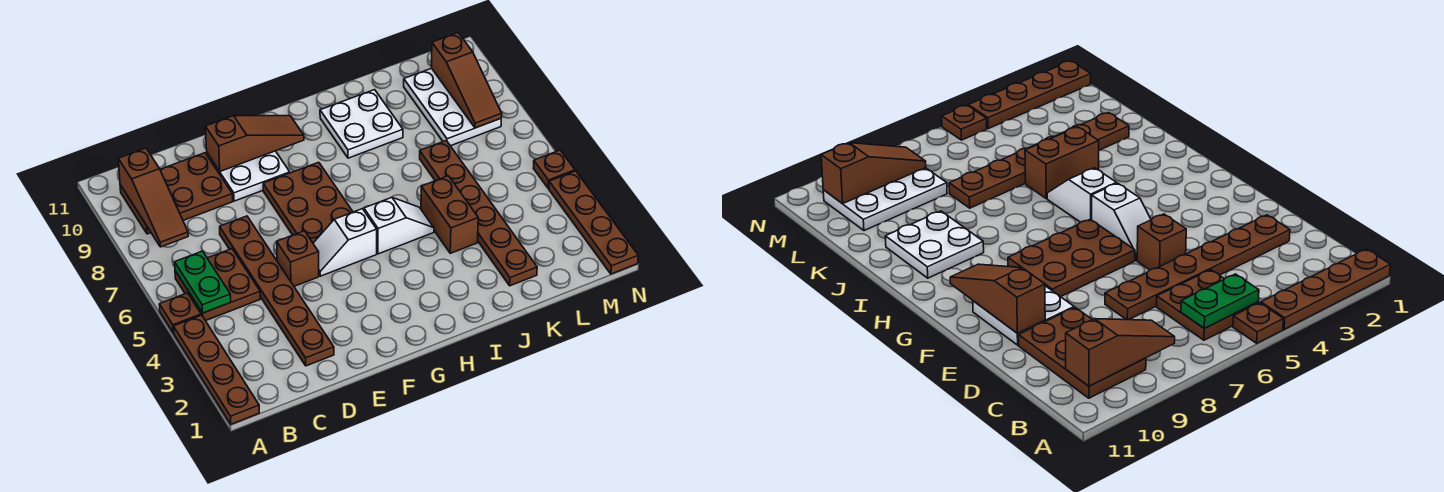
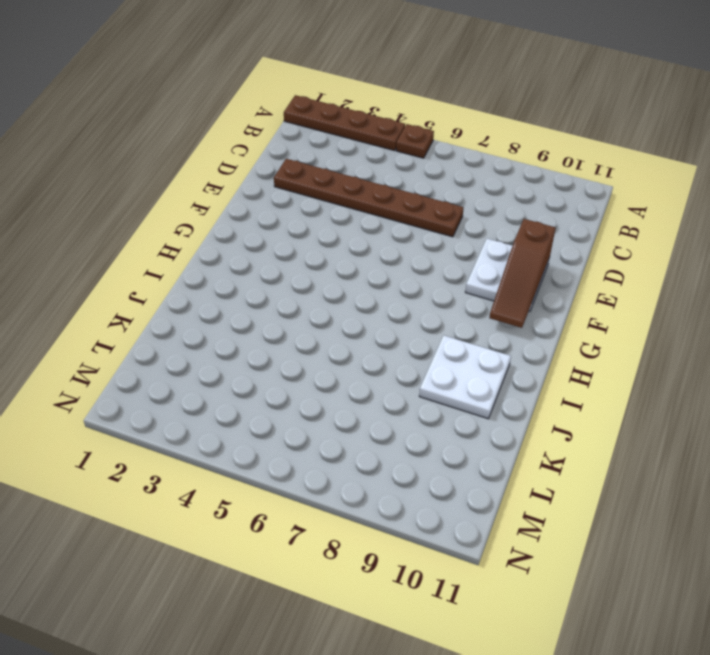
none -> brown plate B5:C6 level 1
none -> brown plate B9:D10 level 1
none -> brown brick E5 level 1

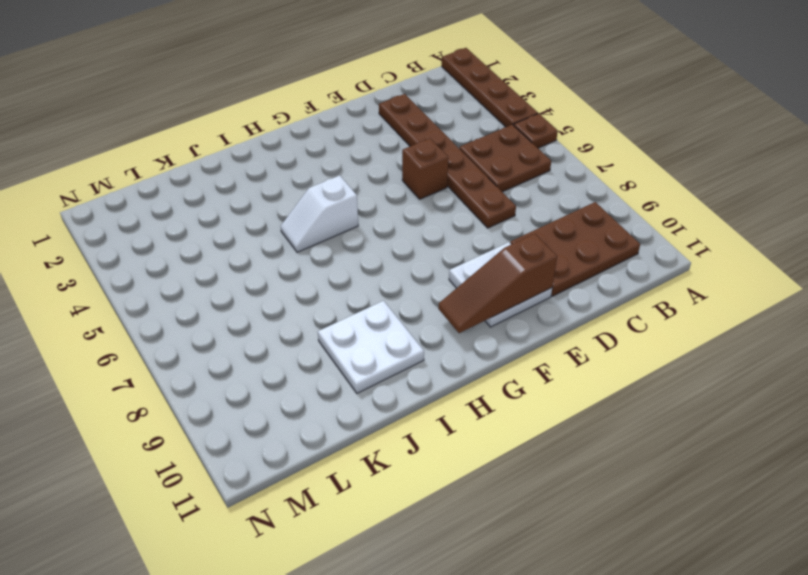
none -> white slope F5:G5 level 1 top G
none -> brown plate F6:G8 level 1
none -> brown brick J4:J5 level 1

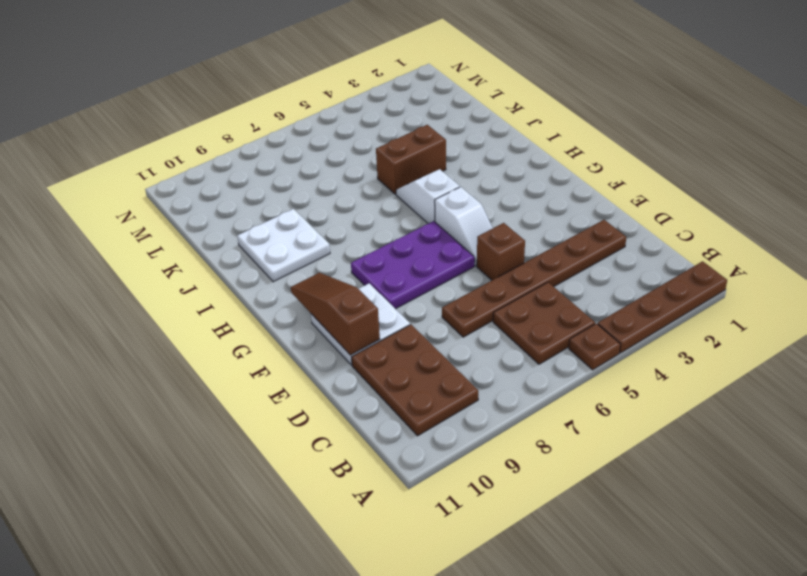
purple plate F6:G8 level 1 -> brown plate F6:G8 level 1
none -> brown plate K2:K7 level 1
none -> white plate L8:M10 level 1
none -> brown plate N1:N4 level 1

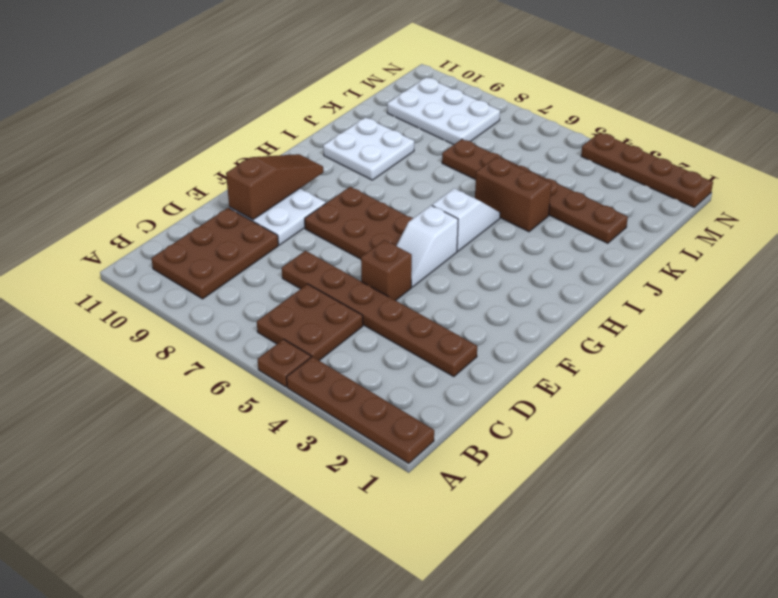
none -> brown plate N5 level 1
none -> green plate B5:B6 level 2
none -> brown slope B8:B10 level 2 top 10

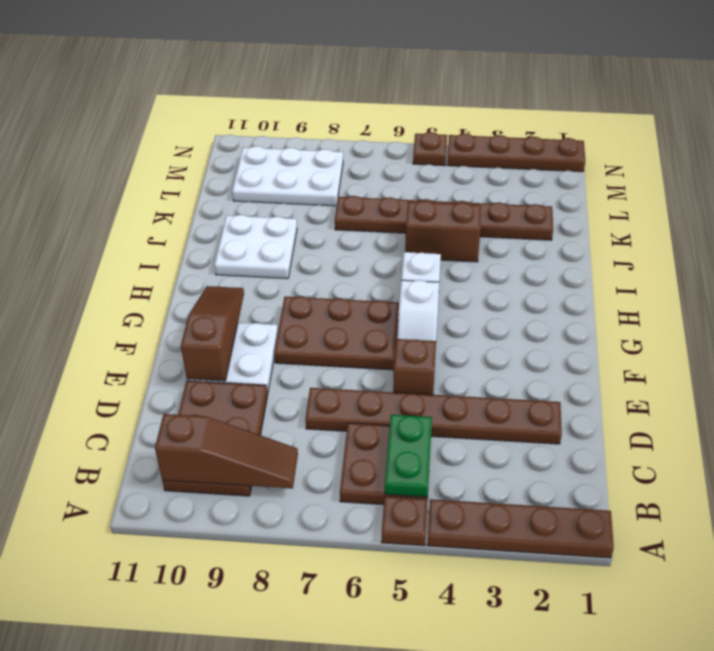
green plate B5:C5 level 2 -> green plate B5:B6 level 2
none -> brown slope M8:M10 level 2 top 10

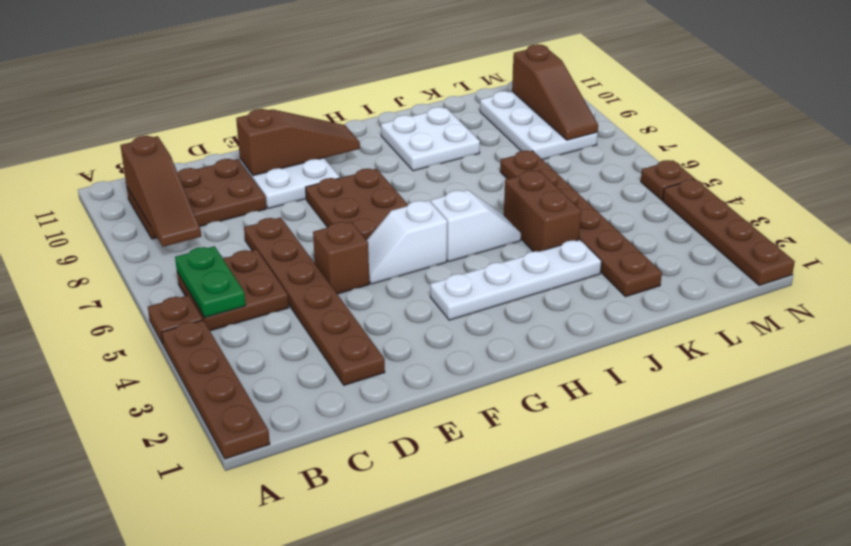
white plate G3:J3 level 1 -> none

